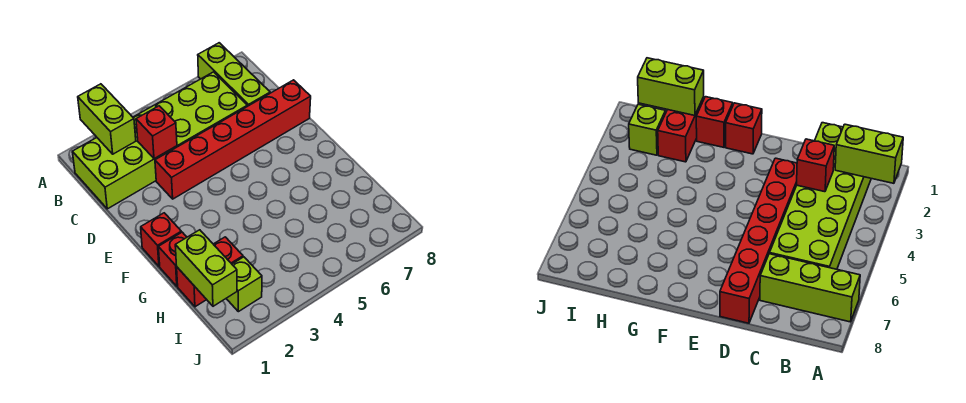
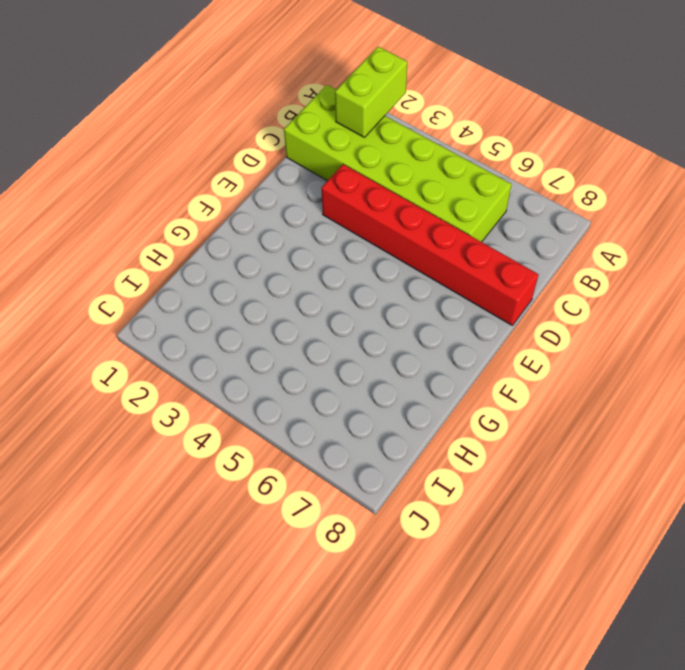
none -> lime brick A7:C7 level 1
none -> red brick F1 level 1

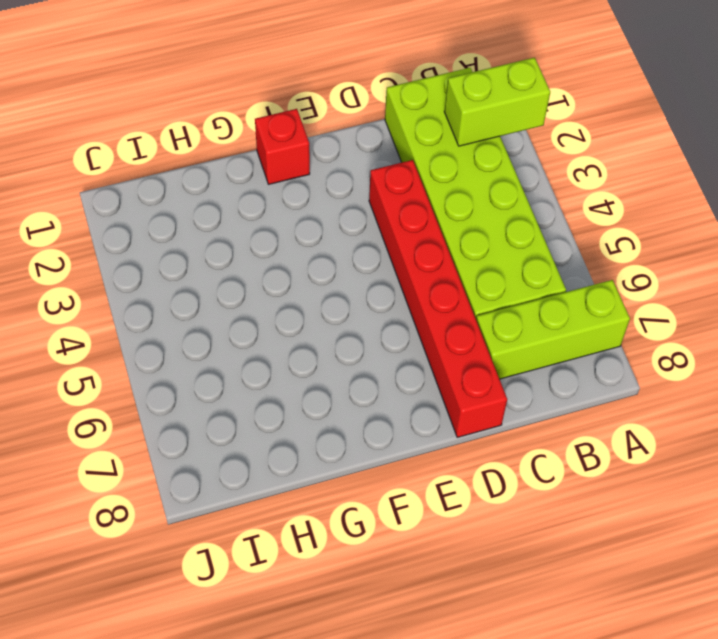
none -> red brick G1 level 1
none -> red brick H1:H2 level 1

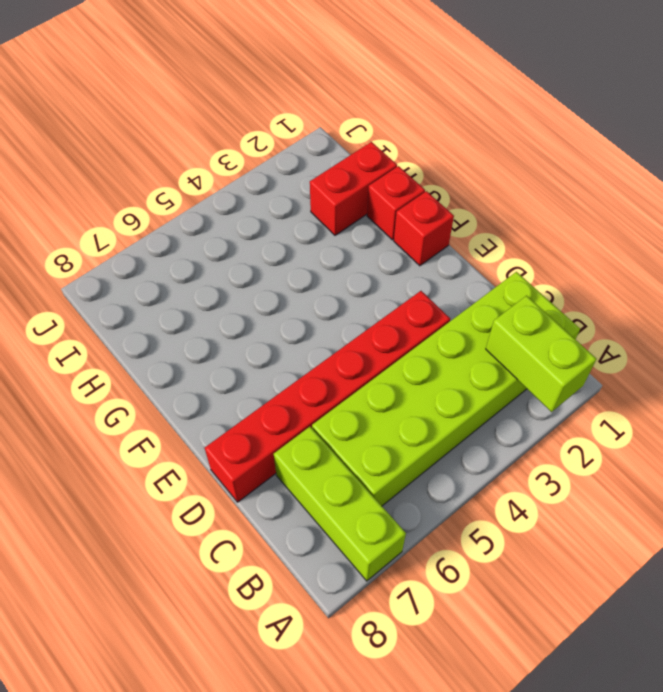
none -> lime brick I2 level 1
none -> red brick C3 level 2

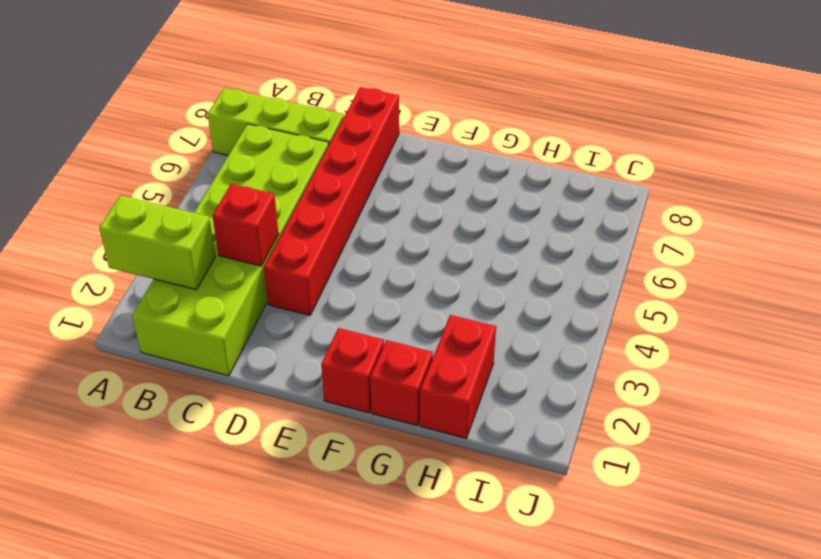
none -> lime brick I2 level 1
none -> lime brick H1:I1 level 2

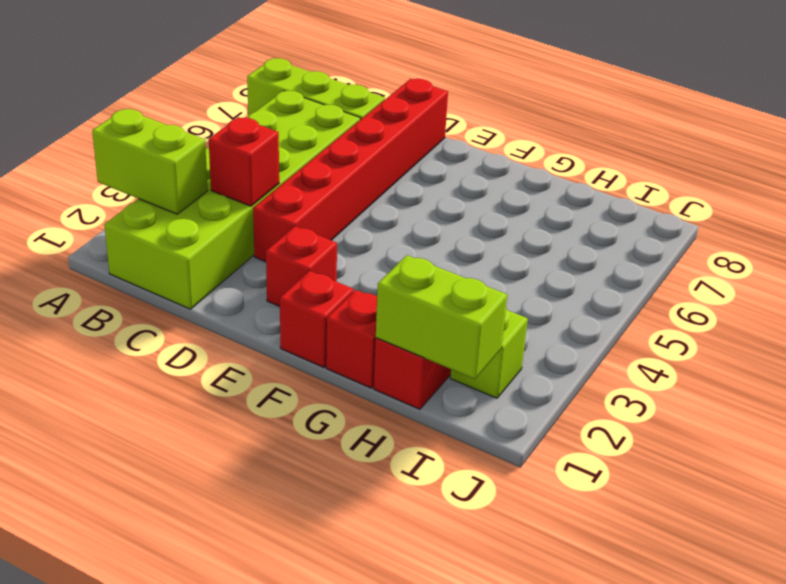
red brick E2 level 1 -> none

